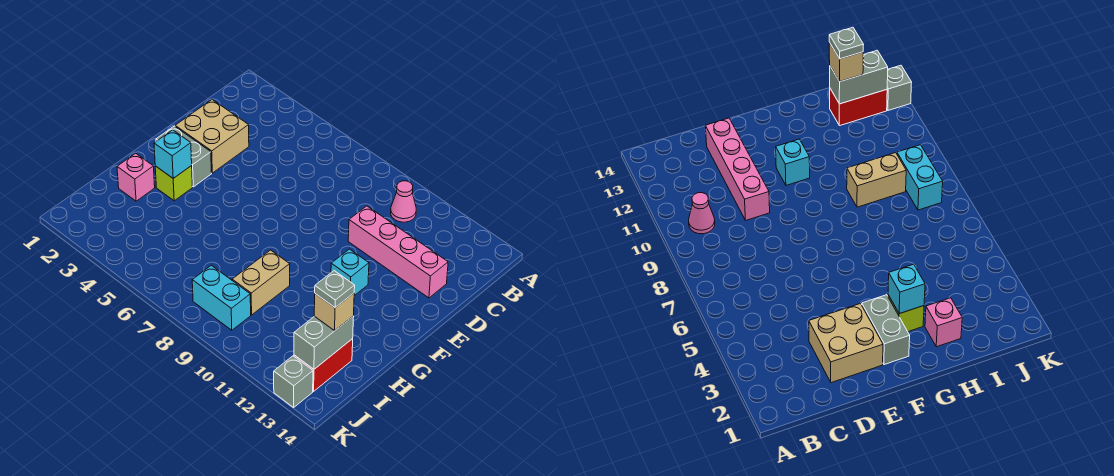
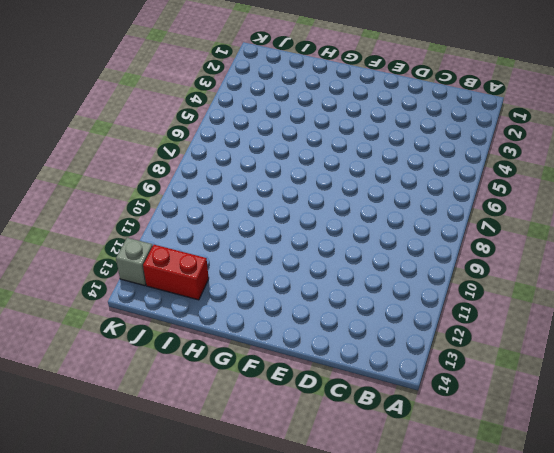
none -> pink cone B10 level 1
none -> tan brick D2:E3 level 1
none -> pink brick D10:D13 level 1

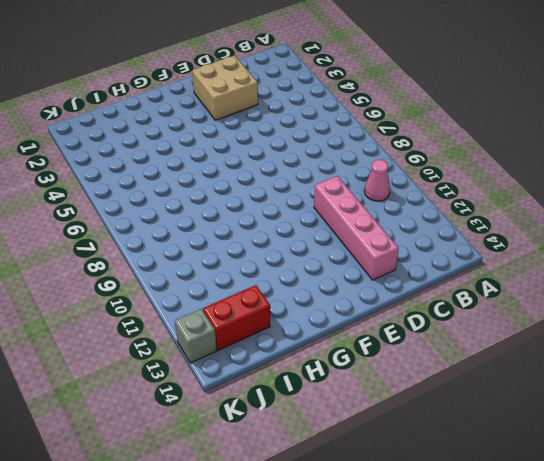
none -> grey brick F2:F3 level 1
none -> cyan brick F11 level 1
none -> lime brick G3 level 1

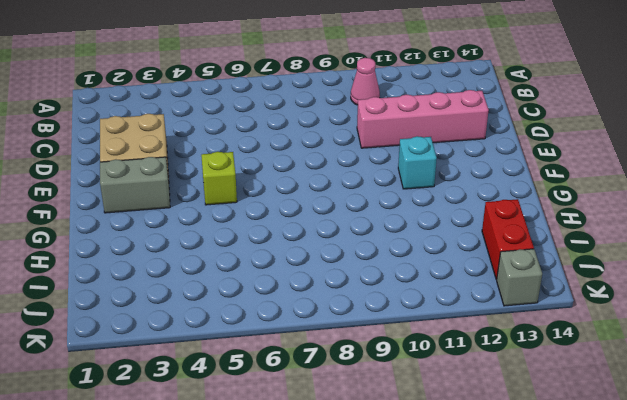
lime brick F5 level 1 -> lime brick G3 level 1
none -> pink brick H2 level 1
none -> tan brick H9:I9 level 1
none -> cyan brick J8:J9 level 1

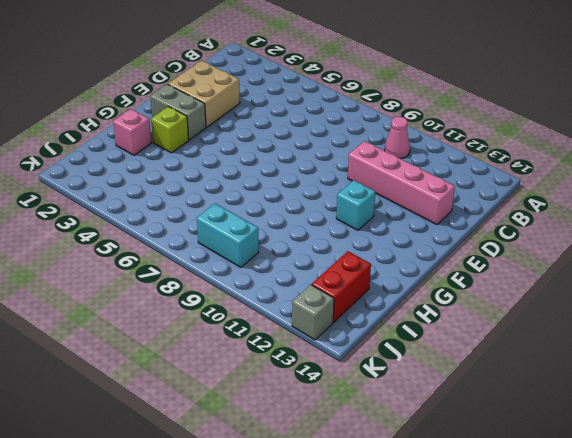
none -> tan brick H9:I9 level 1
none -> cyan brick G3 level 2
none -> grey brick I13:J13 level 2

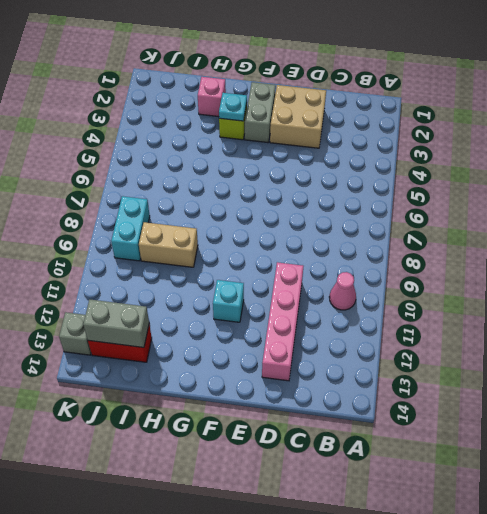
cyan plate G3 level 2 -> cyan brick G3 level 2
none -> tan brick I13 level 3
none -> grey plate I13 level 4

